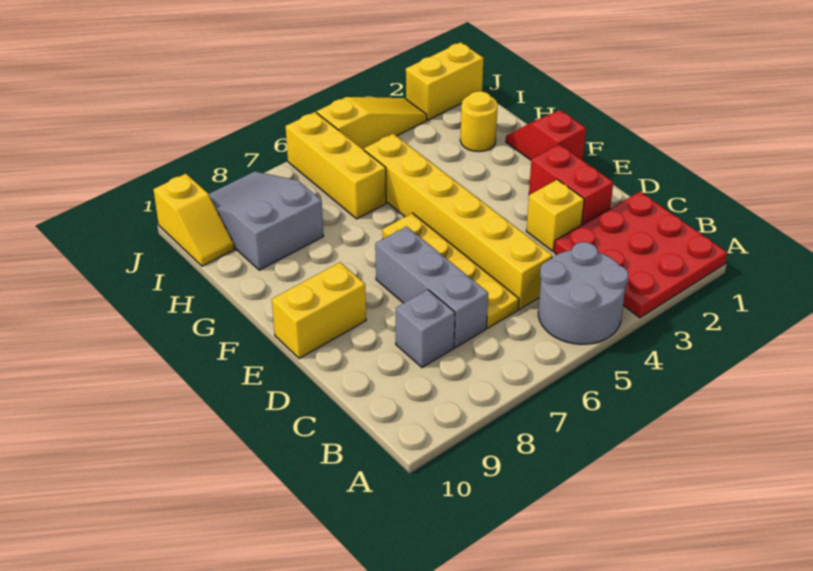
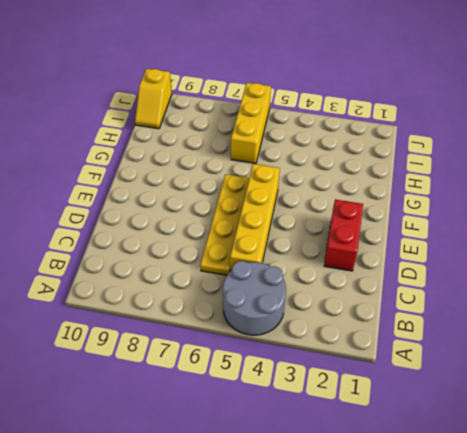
yellow brick C5:F5 level 1 -> yellow brick C5:H5 level 1
none -> red plate A1:C3 level 1
none -> grey brick C7:E7 level 1
none -> grey brick C8 level 1

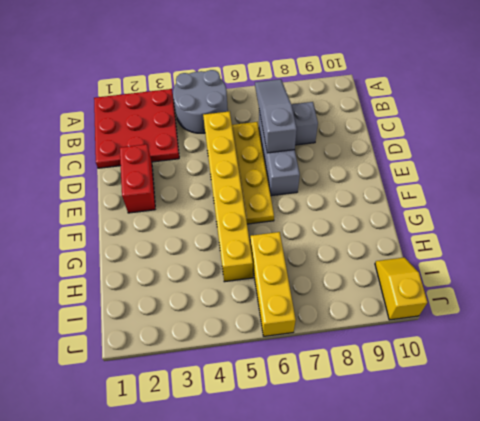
grey slope B7:D7 level 2 top D -> none
none -> yellow brick D3 level 1
none -> yellow brick E9:E10 level 1
none -> red slope F1:G1 level 1 top F

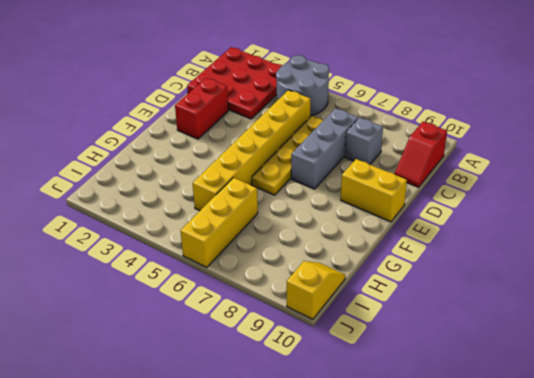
red slope B10:C10 level 1 top B -> red slope F1:G1 level 1 top F
none -> yellow brick D3 level 1
none -> yellow round brick H2 level 1
none -> grey slope H8:J9 level 1 top H

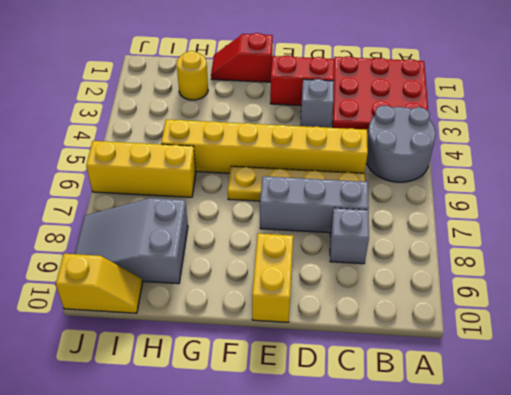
grey brick D3 level 1 -> yellow brick D3 level 1
none -> yellow brick J1:J2 level 1
none -> yellow slope J3:J5 level 1 top 5

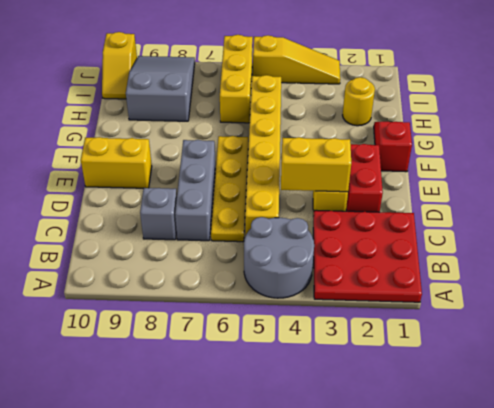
yellow brick D3:D4 level 2 -> yellow brick J1:J2 level 1

